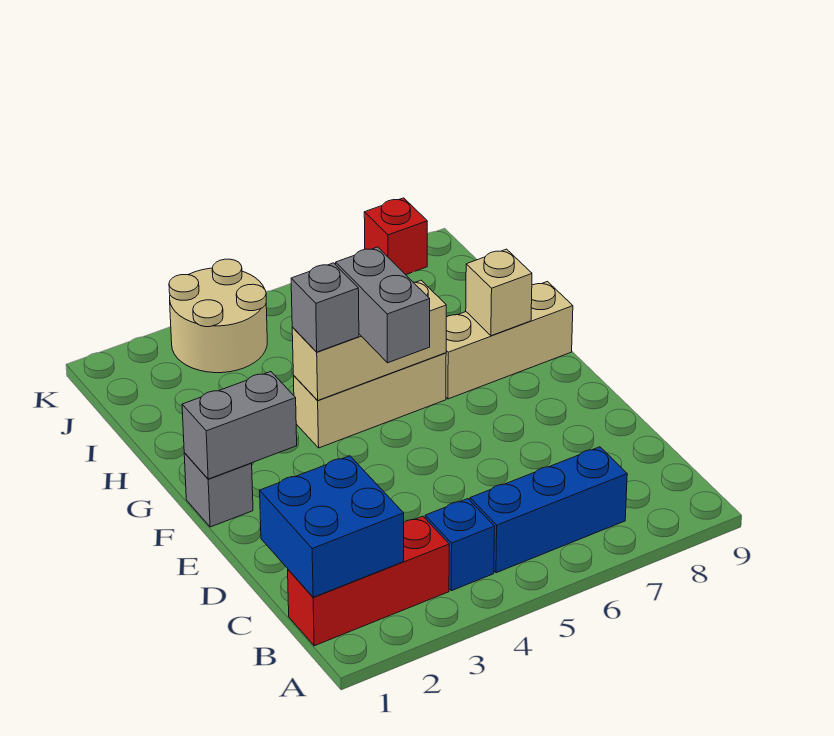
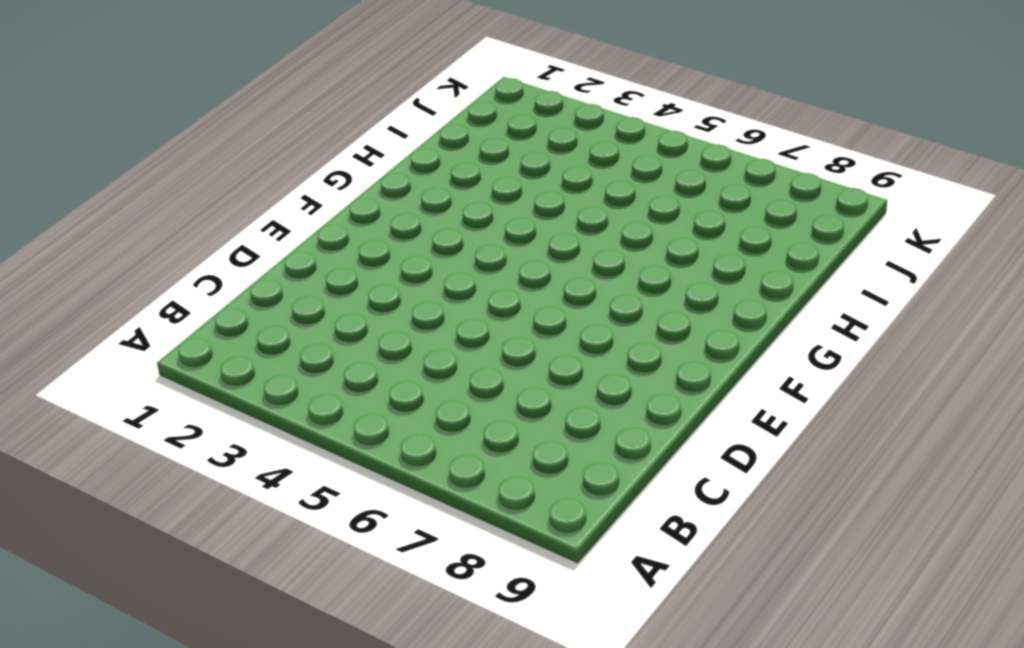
none -> red brick B1:B3 level 1
none -> blue brick B4 level 1
none -> blue brick B5:B7 level 1

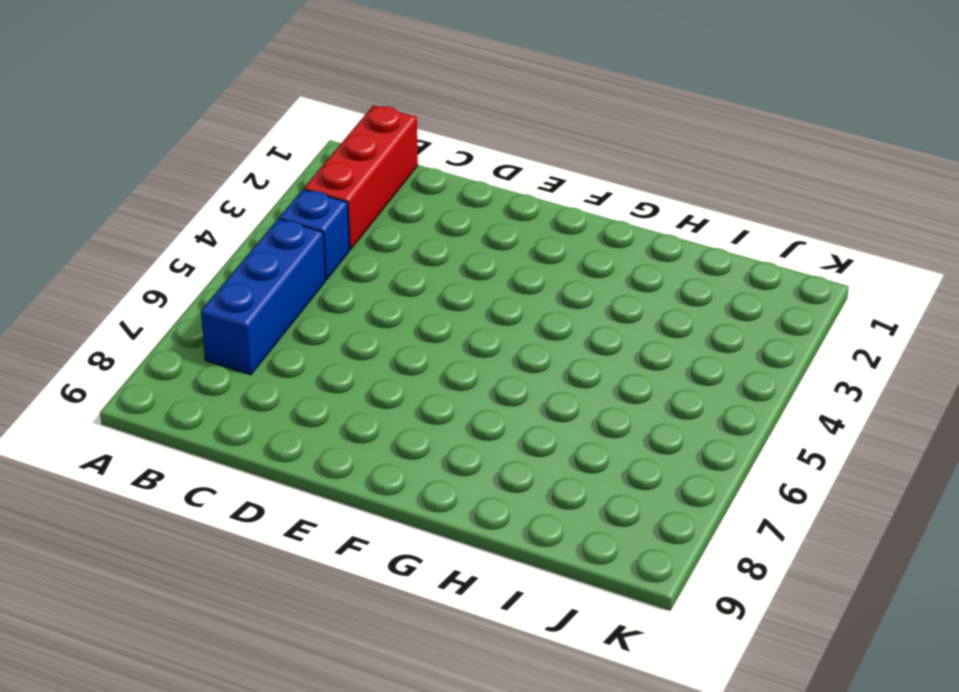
none -> grey brick F1 level 1
none -> tan brick G4:G6 level 1
none -> tan brick G7:G9 level 1

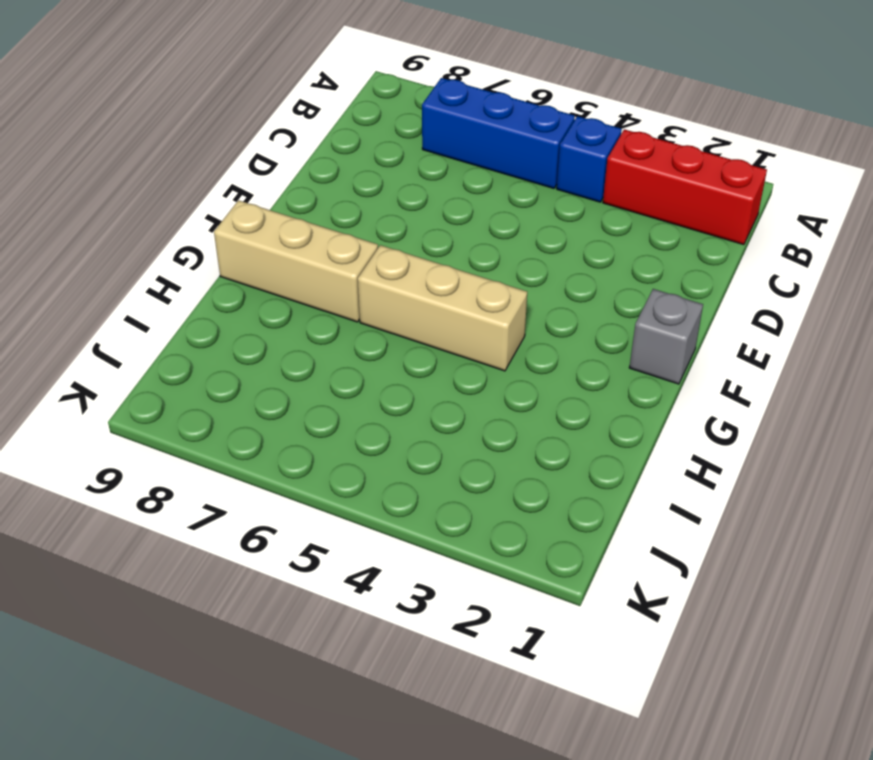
none -> tan round brick J3:K4 level 1
none -> red brick K8 level 1
none -> blue brick B1:C2 level 2

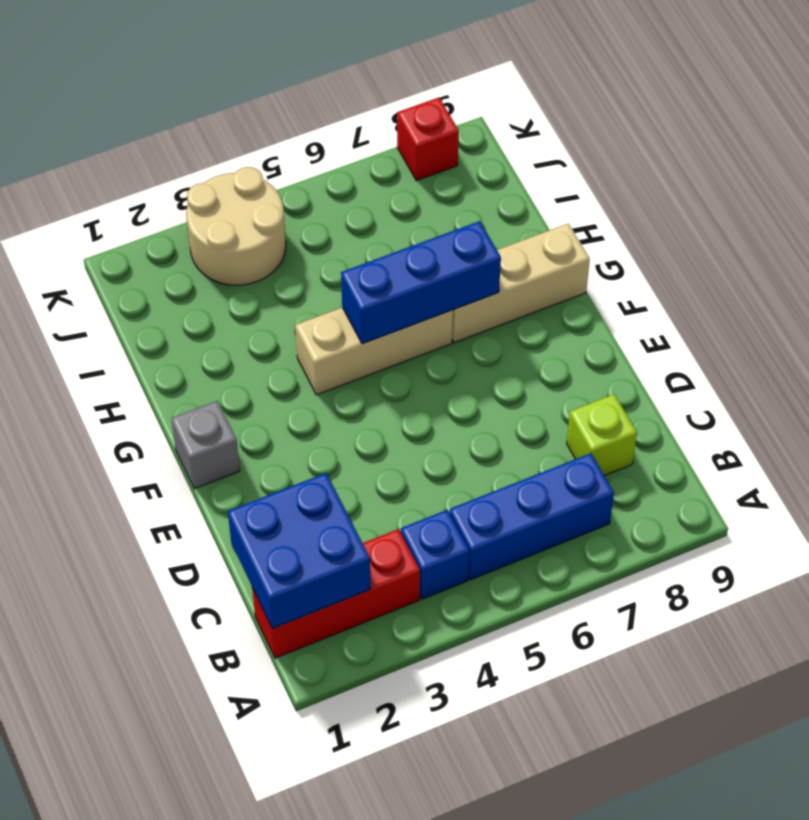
lime brick C8 level 1 -> none
blue brick G5:G7 level 2 -> tan brick G4:G6 level 2
none -> grey brick F1:F2 level 2
none -> tan brick G8 level 2
none -> grey brick F5:G5 level 3

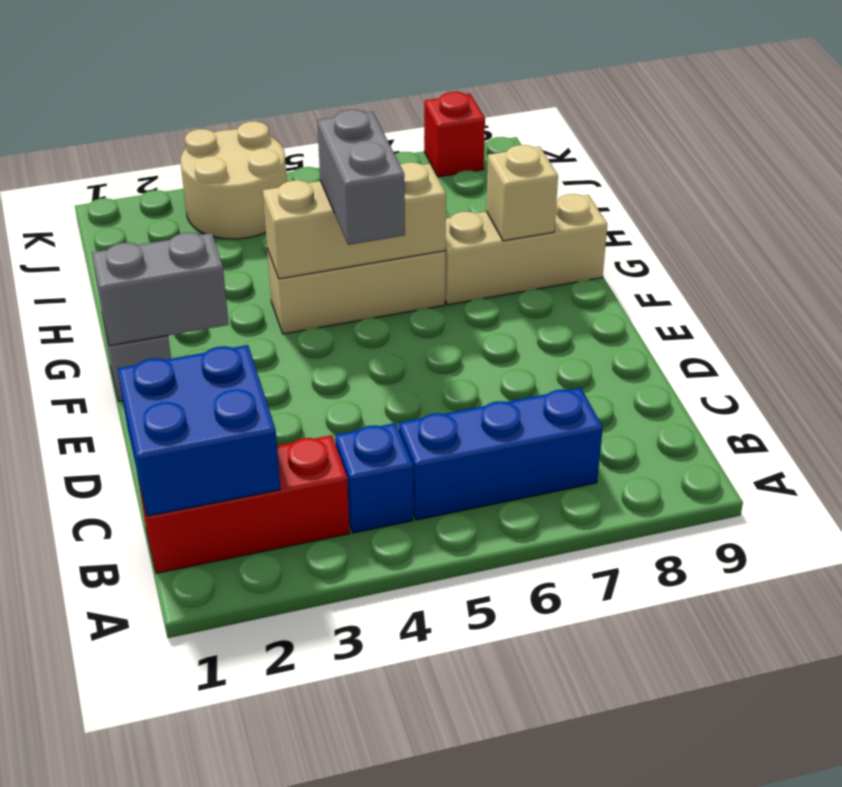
none -> grey brick G4 level 3

